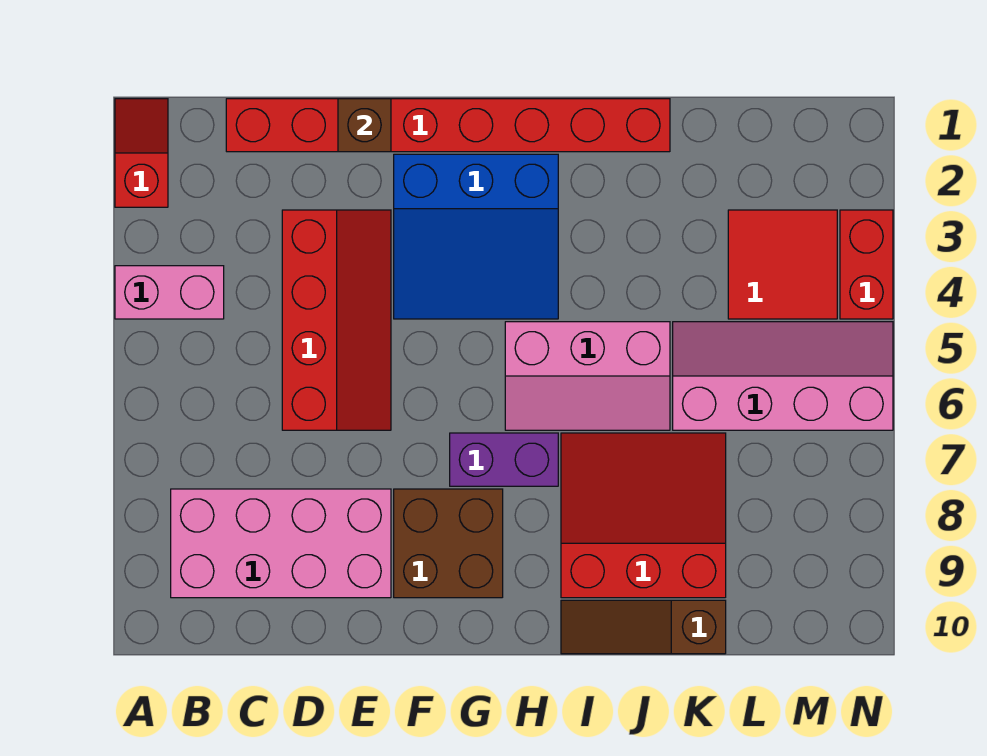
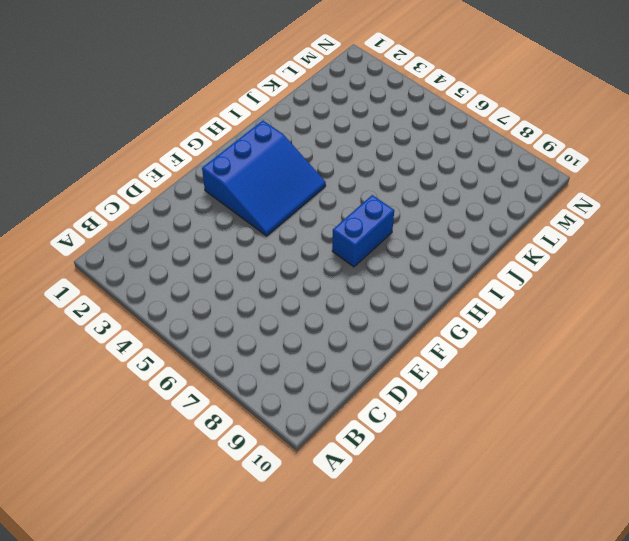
blue brick G7:H7 level 1 -> purple brick G7:H7 level 1
none -> red slope A1:A2 level 1 top 2
none -> pink brick A4:B4 level 1
none -> pink brick B8:E9 level 1

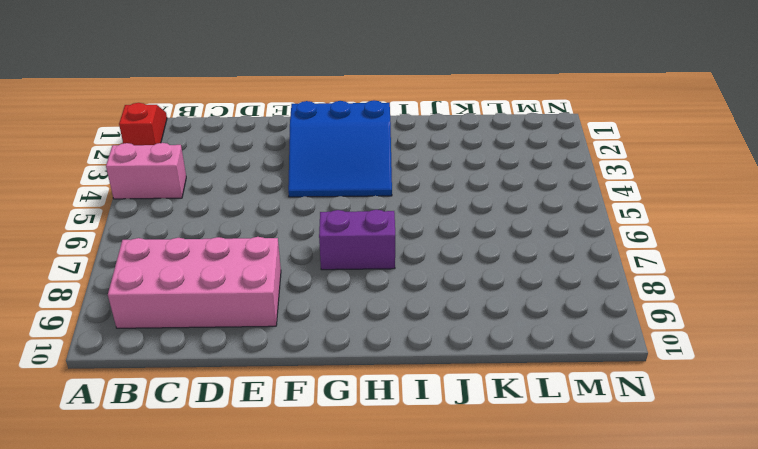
none -> red brick C1:J1 level 1
none -> red slope D3:E6 level 1 top D
none -> brown brick F8:G9 level 1

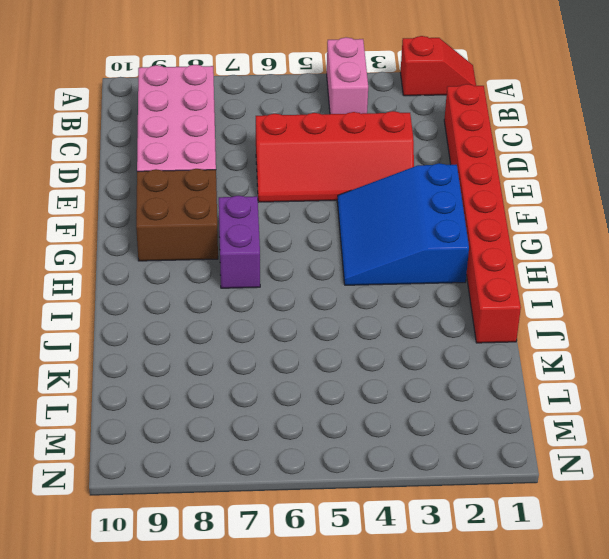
none -> pink slope H5:J6 level 1 top 5
none -> red slope I7:K9 level 1 top 9
none -> brown slope I10:K10 level 1 top K

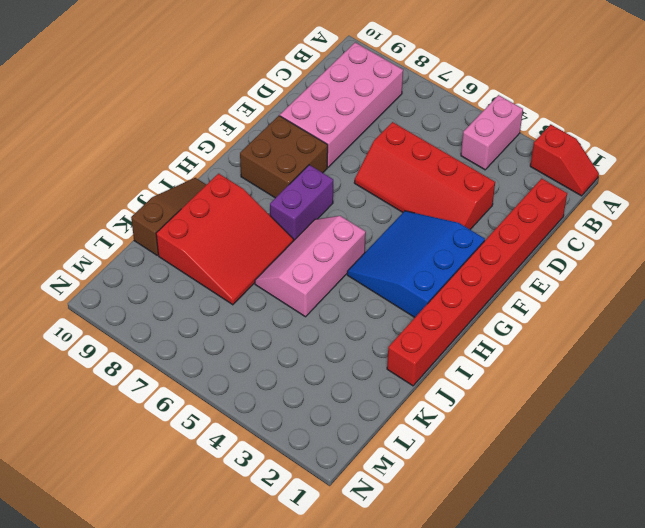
none -> pink slope K5:N6 level 1 top 6
none -> red tile L3:M4 level 1
none -> red brick N3:N4 level 1

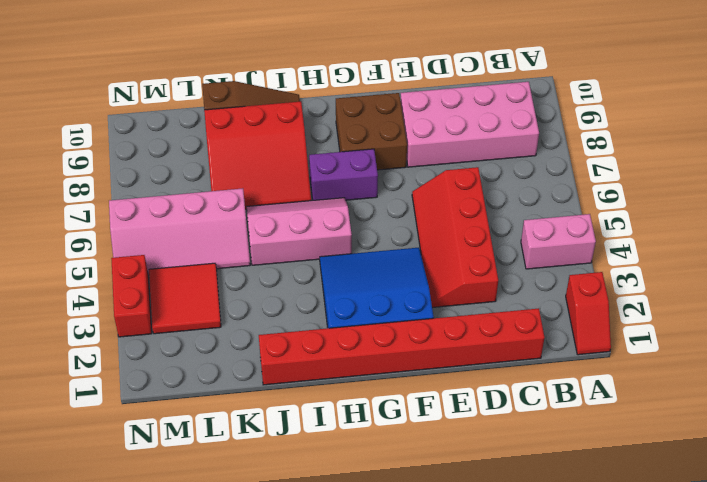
none -> brown brick E1 level 2

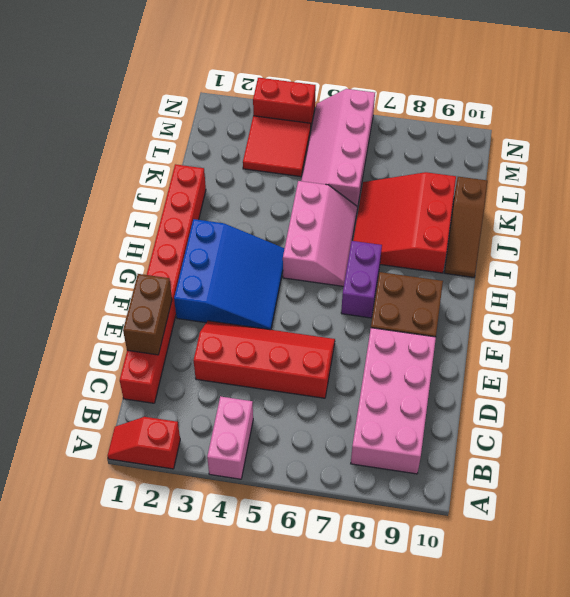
brown brick D1:E1 level 2 -> brown brick E1 level 2

